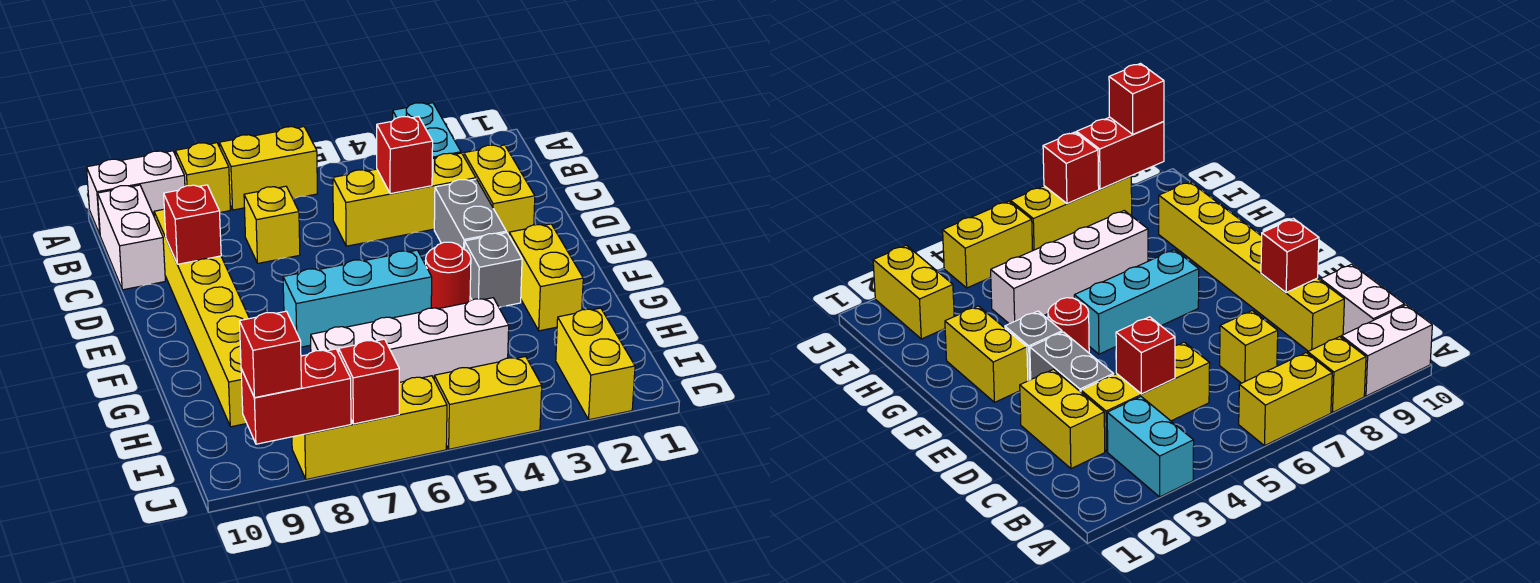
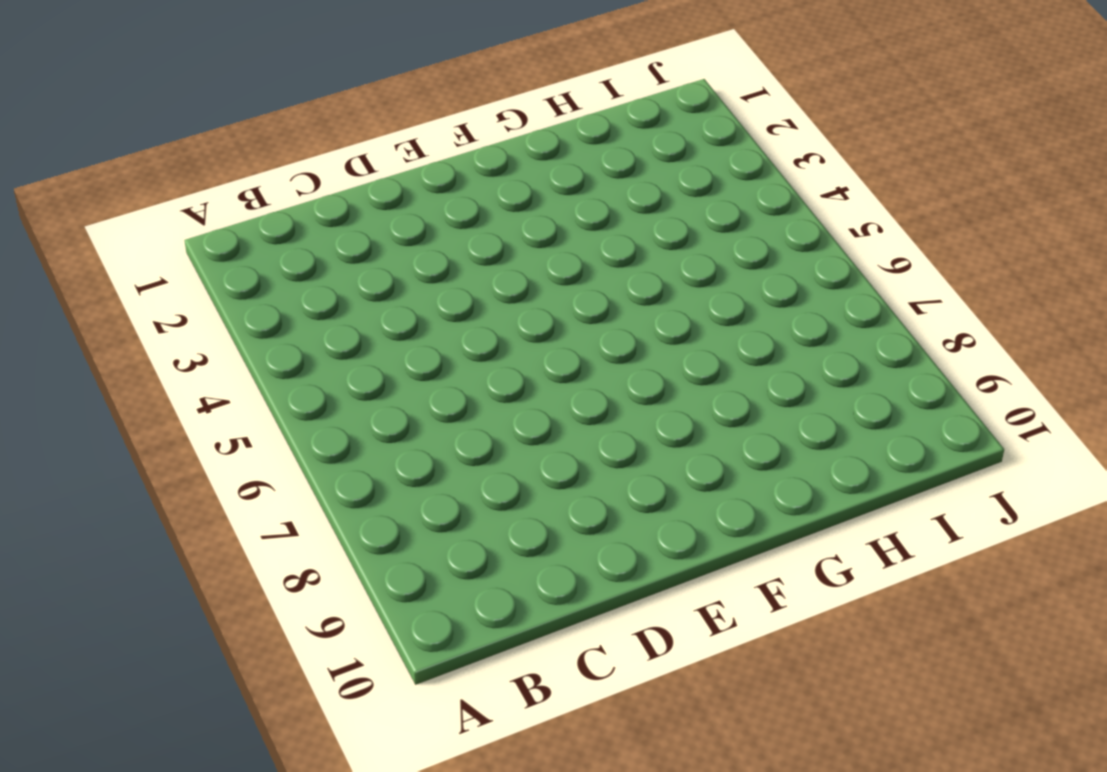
none -> cyan brick A3:B3 level 1
none -> yellow brick A6:A7 level 1
none -> yellow brick A8 level 1

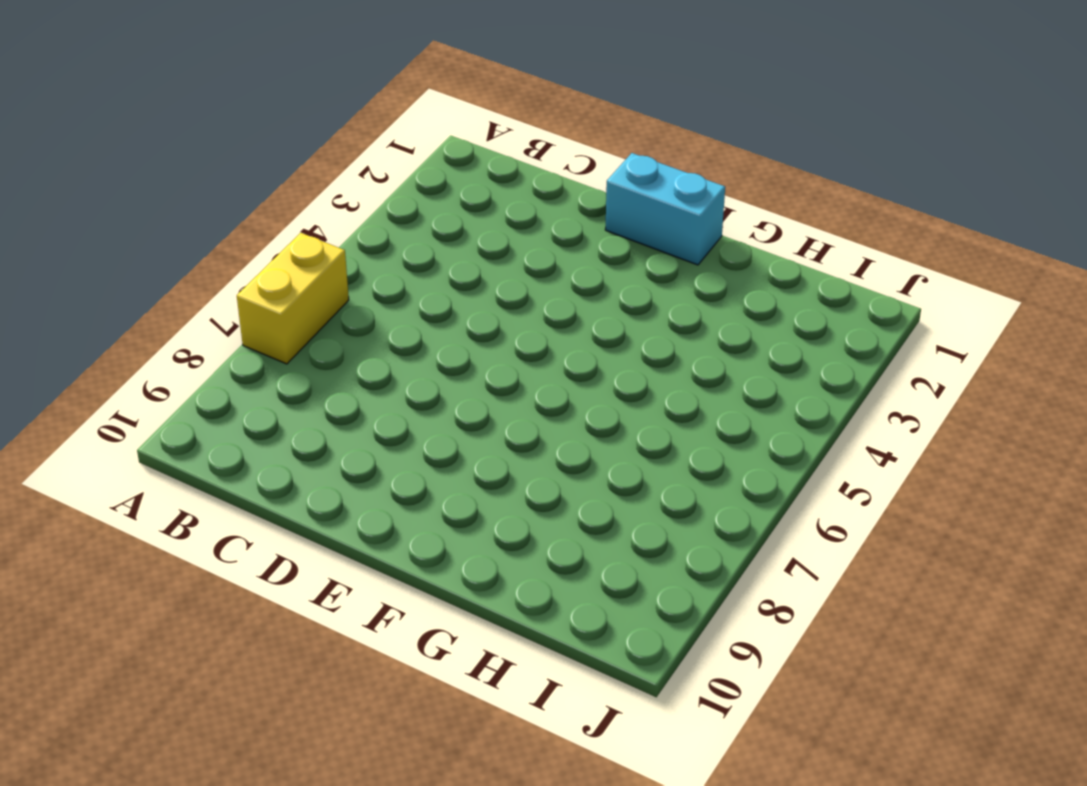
cyan brick E1:F1 level 1 -> cyan brick A3:B3 level 1
none -> yellow brick A8 level 1
none -> white brick A9:A10 level 1
none -> white brick B10:C10 level 1

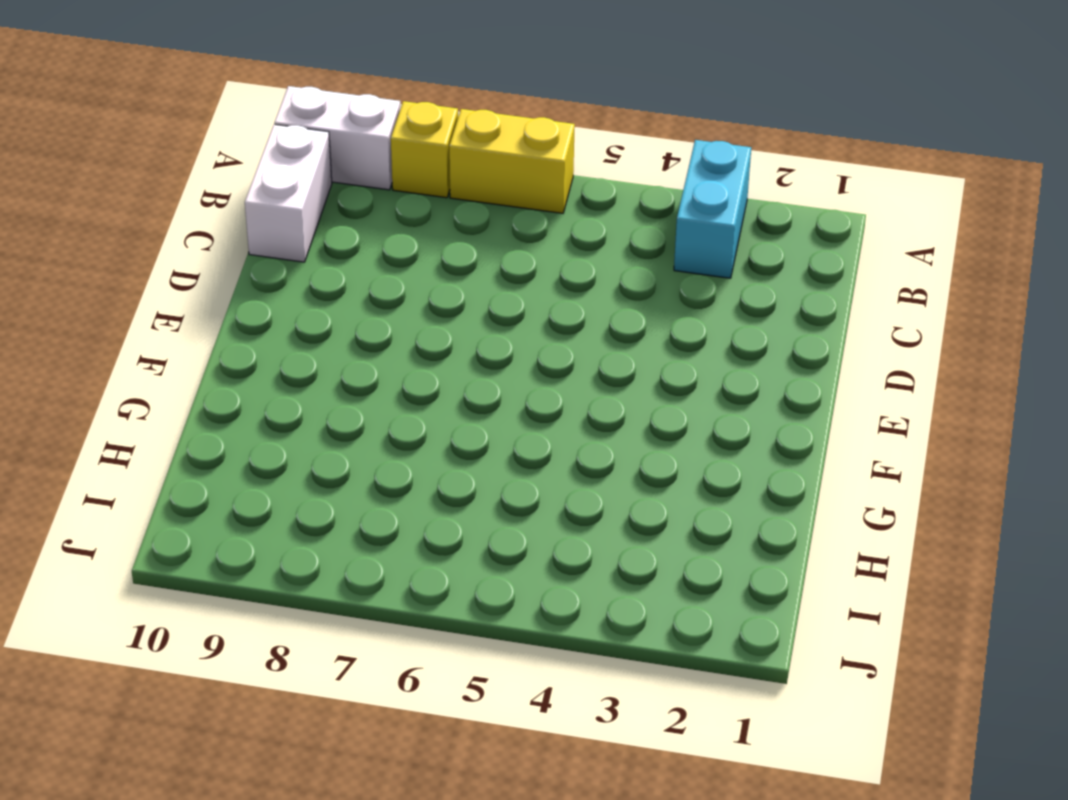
none -> yellow brick C2:D2 level 1
none -> yellow brick C3:C5 level 1
none -> yellow brick C7 level 1

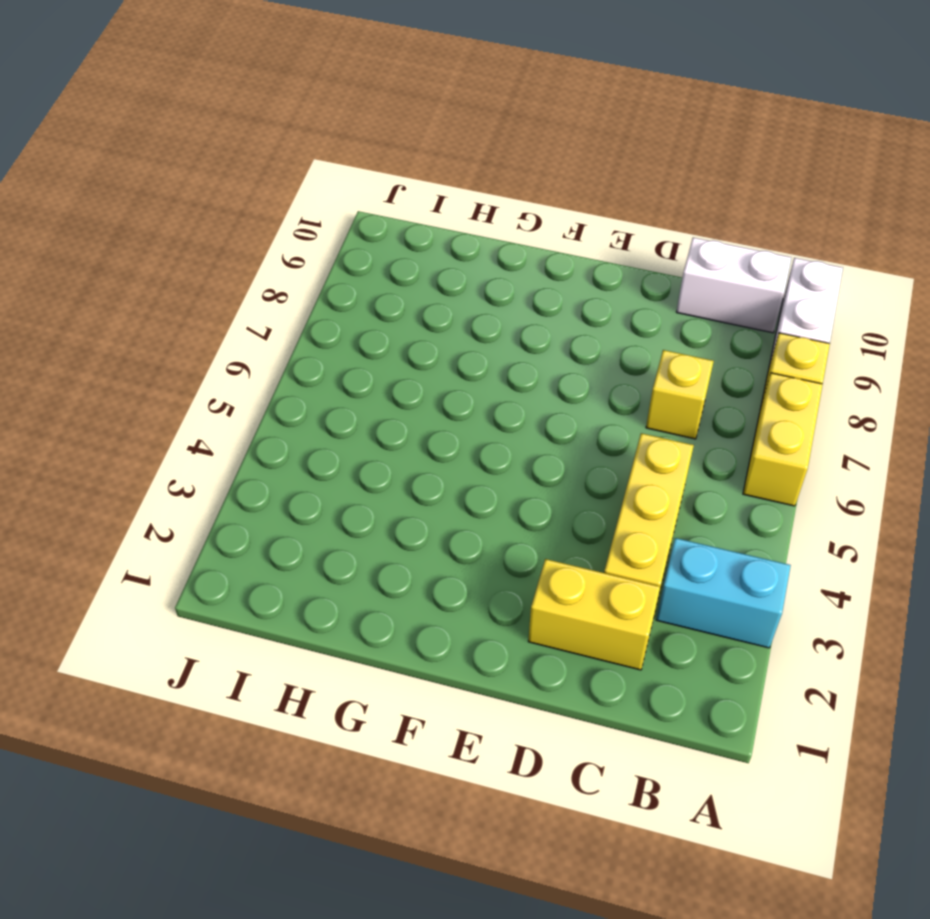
none -> yellow brick C9:H9 level 1
none -> grey brick D3:E3 level 1
none -> yellow brick F2:G2 level 1

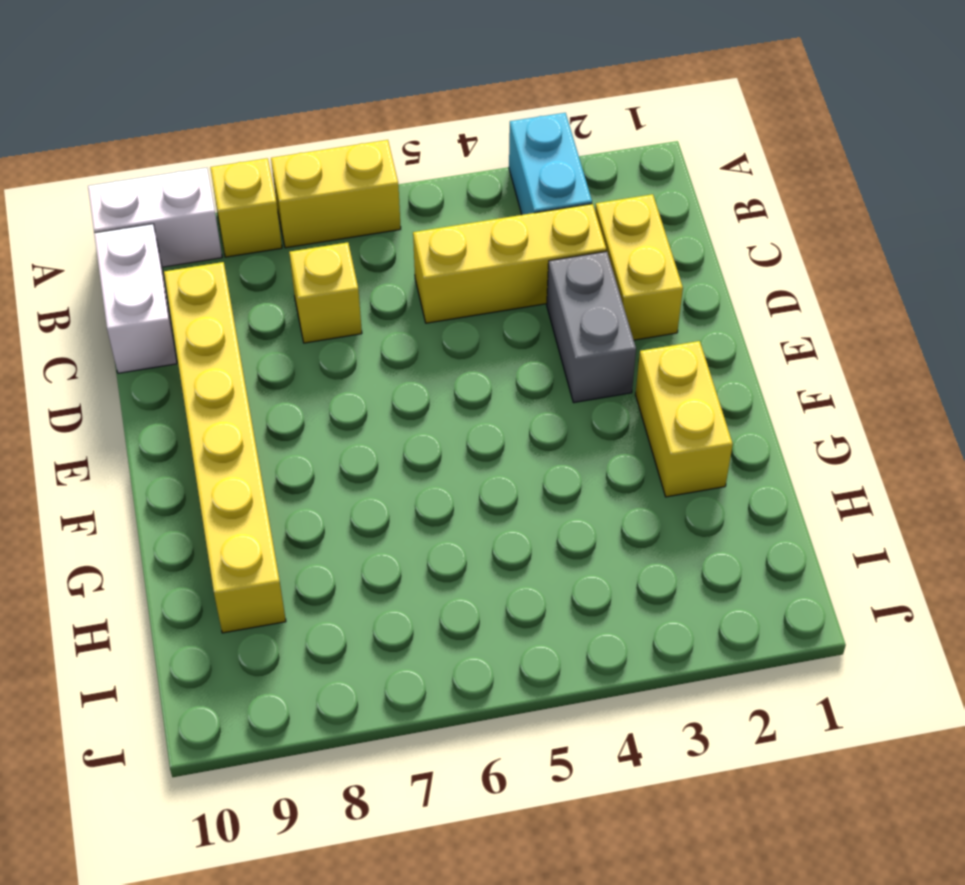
none -> grey brick F3 level 1
none -> red round brick F4 level 1
none -> cyan brick F5:F7 level 1

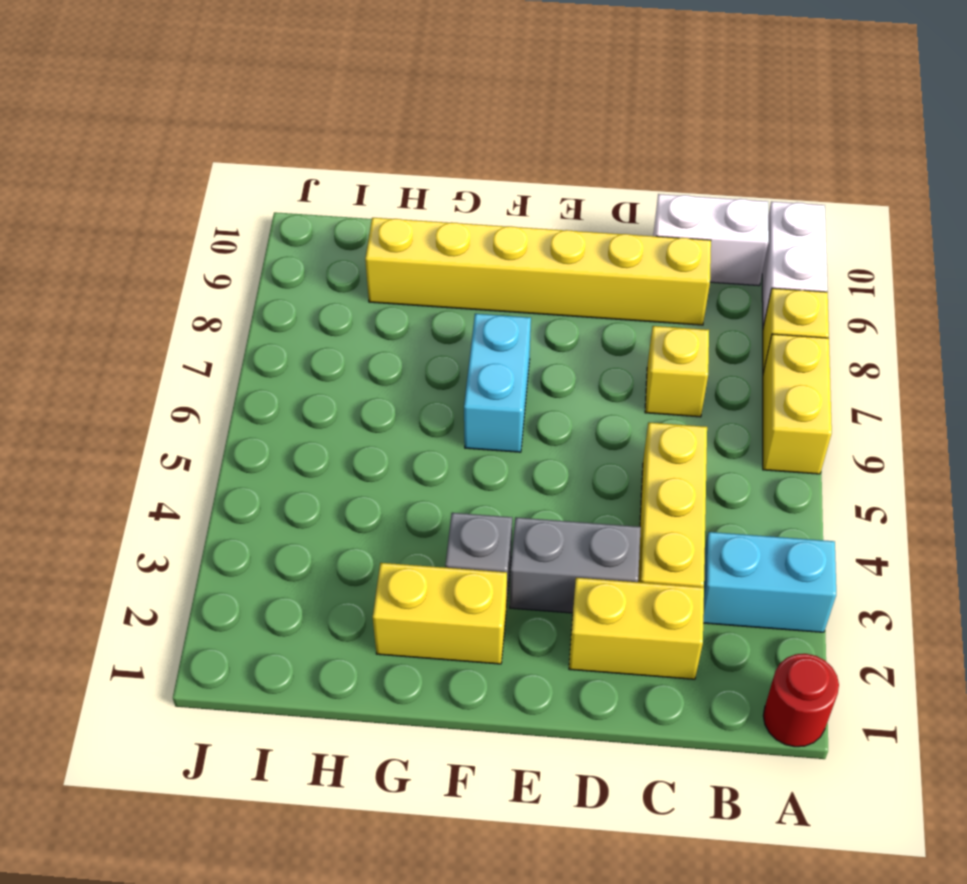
red round brick A1 level 1 -> red round brick F4 level 1
cyan brick F6:F7 level 1 -> cyan brick F5:F7 level 1
none -> white brick H4:H7 level 1
none -> yellow brick I2:J2 level 1
none -> yellow brick J4:J5 level 1

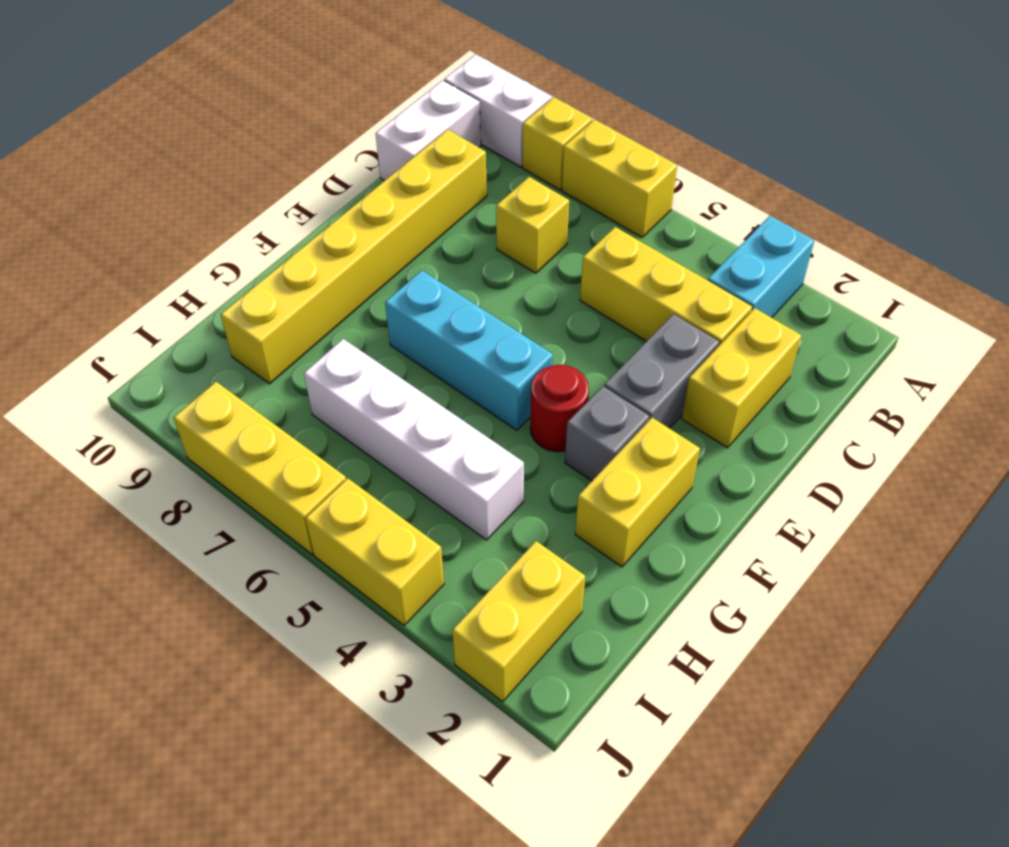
none -> red brick C4 level 2
none -> red brick D9 level 2
none -> red brick J7 level 2

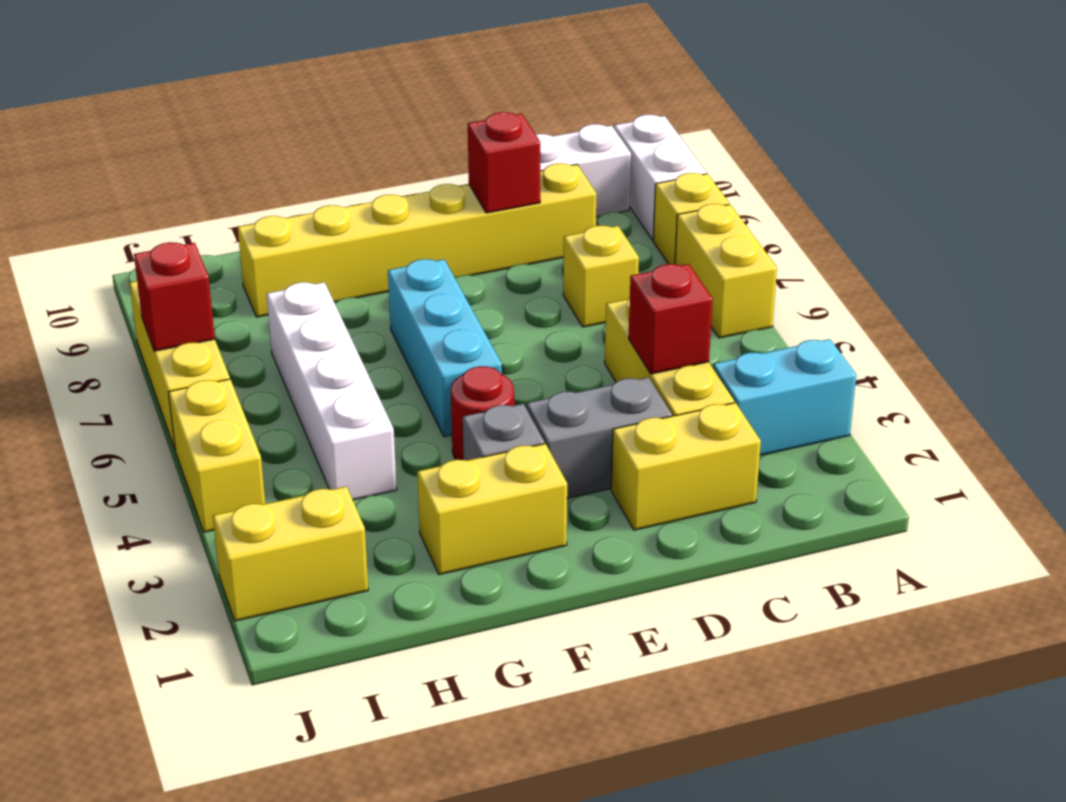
none -> red brick J8:J9 level 2
none -> red brick J9 level 3

